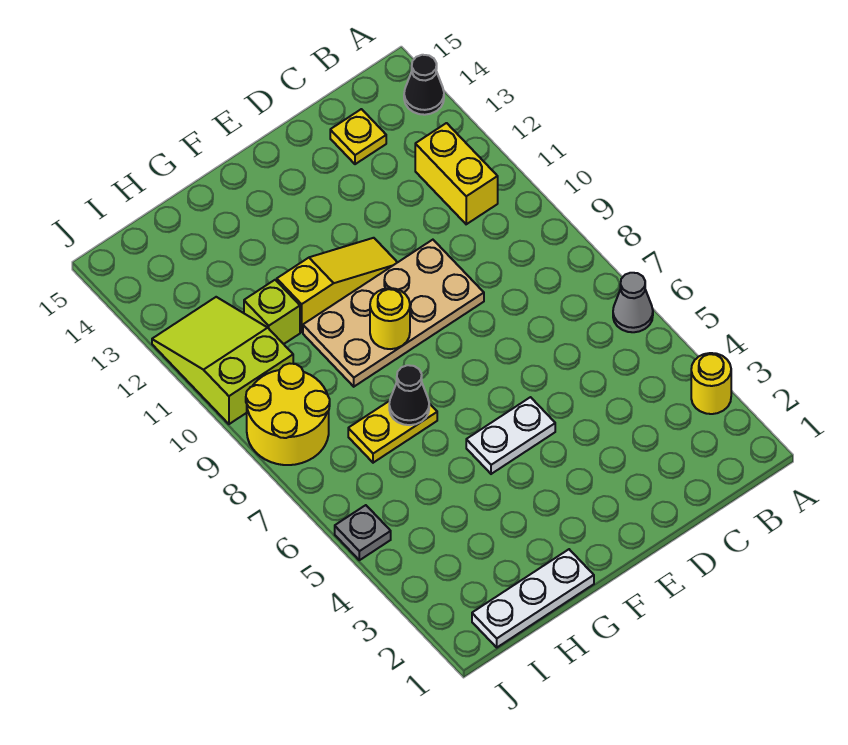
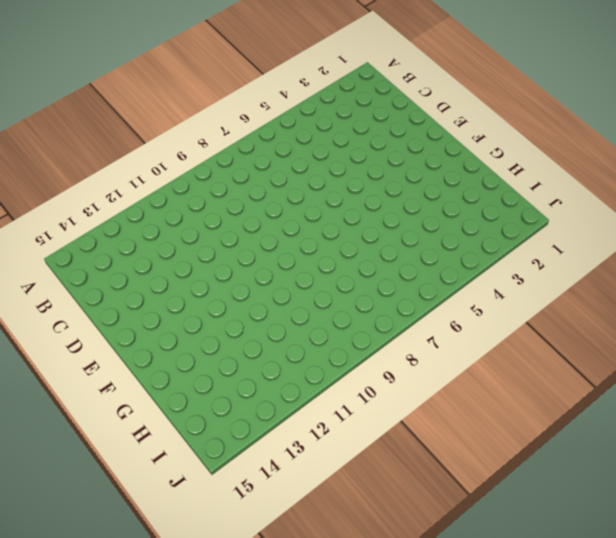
none -> yellow round brick A3 level 1
none -> grey cone A6 level 1
none -> black cone A14 level 1

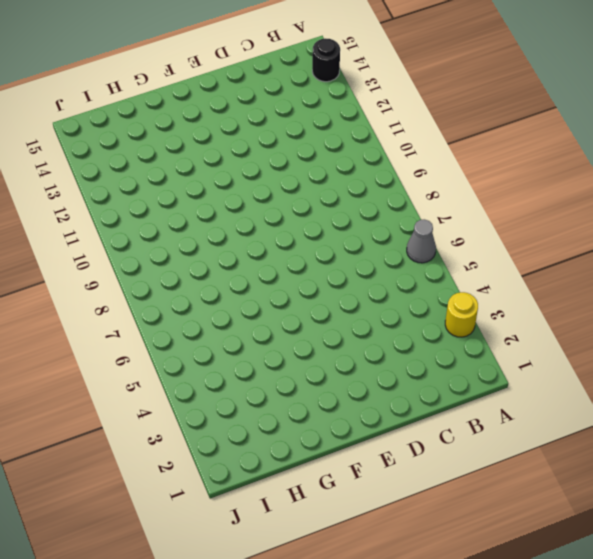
black round brick A14 level 1 -> black cone A14 level 1
none -> yellow brick B11:B12 level 1
none -> yellow plate C14 level 1
none -> tan plate D9:G10 level 1

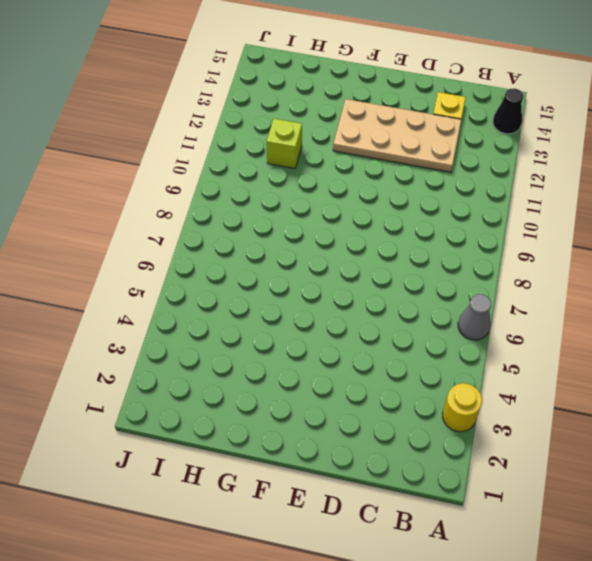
tan plate C12:F13 level 1 -> tan plate D9:G10 level 1
none -> yellow brick B11:B12 level 1
none -> white plate E5:F5 level 1
none -> yellow slope E11:G11 level 1 top G

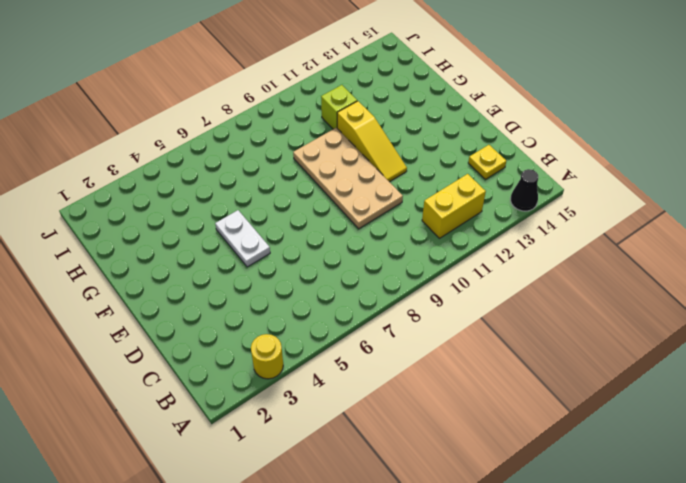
none -> grey cone A6 level 1
none -> white plate G1:I1 level 1
none -> yellow plate G7:H7 level 1

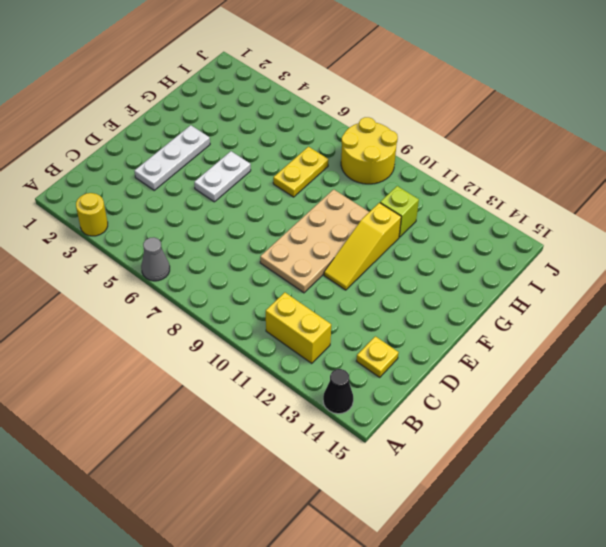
white plate D3:F3 level 1 -> white plate G1:I1 level 1
none -> lime slope I10:J12 level 1 top 10
none -> grey plate J5 level 1
none -> yellow round brick F9 level 2

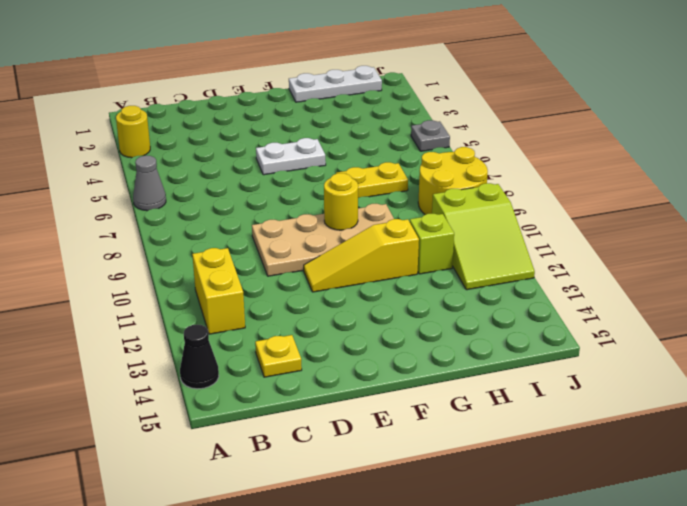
none -> black cone G7 level 2

